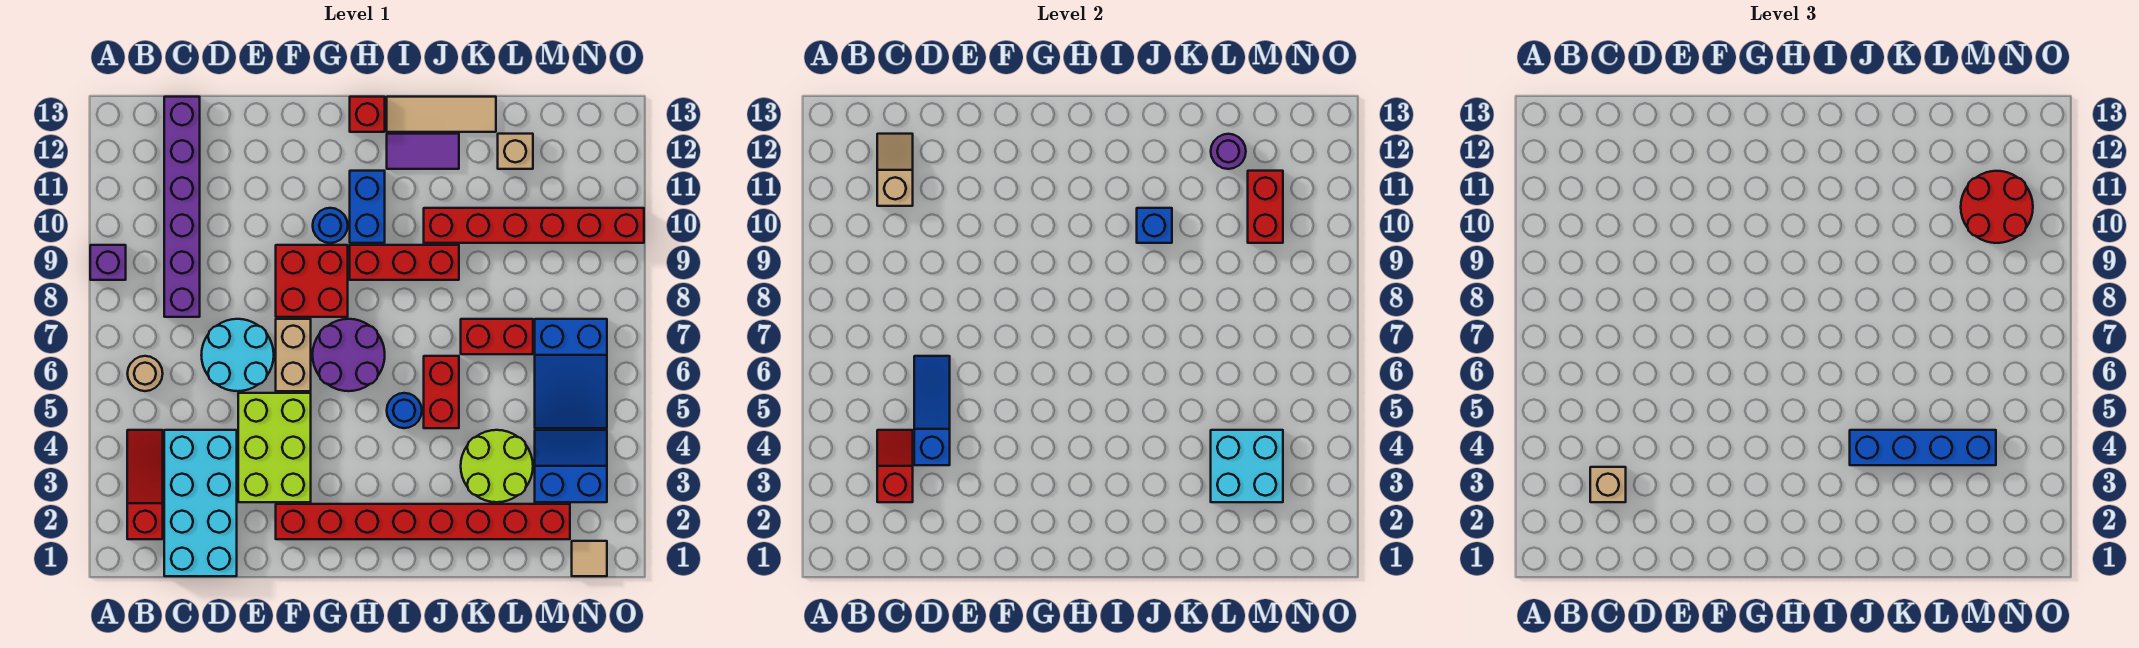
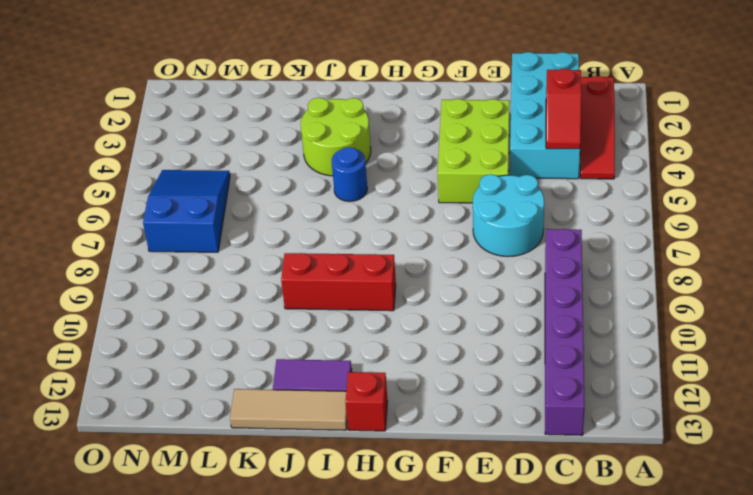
lime round brick I3:J4 level 1 -> lime round brick K3:L4 level 1
none -> purple brick A9 level 1
none -> tan round brick B6 level 1
none -> red brick F2:M2 level 1
none -> tan brick F6:F7 level 1

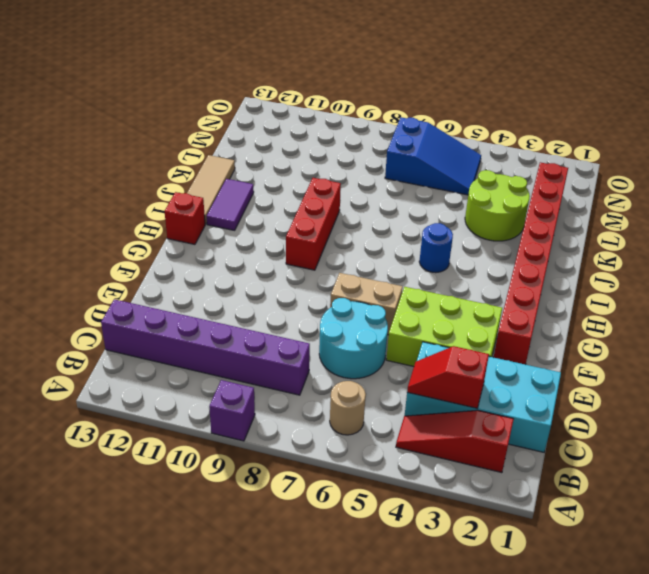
none -> red brick F8:G9 level 1
none -> purple round brick G6:H7 level 1
none -> blue round brick G10 level 1
none -> blue brick H10:H11 level 1

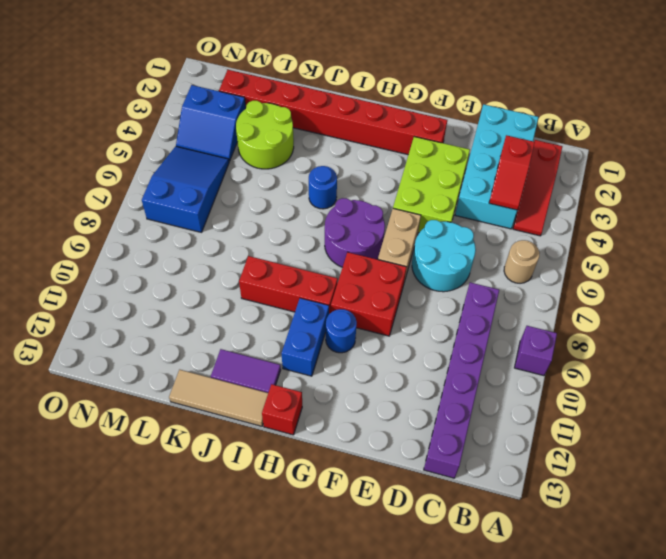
none -> red brick J5:J6 level 1
none -> red brick J10:O10 level 1
none -> red brick K7:L7 level 1
none -> tan brick L12 level 1

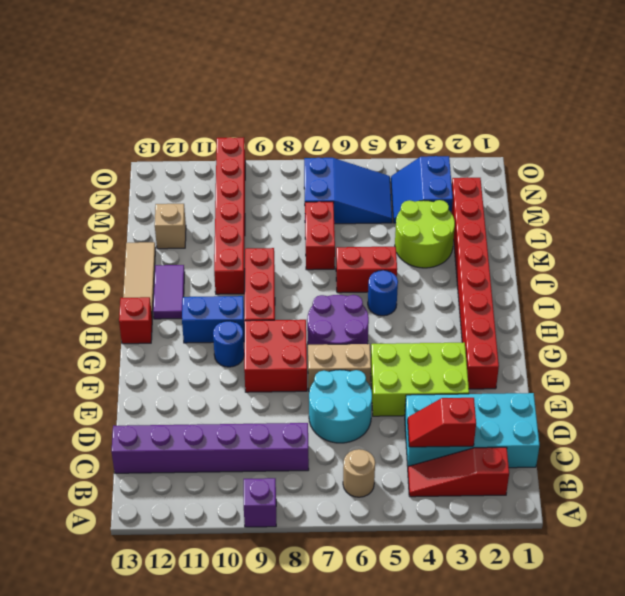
none -> tan tile N1 level 1
none -> tan slope C11:C12 level 2 top 11
none -> blue slope D4:D6 level 2 top 4
none -> blue brick J10 level 2

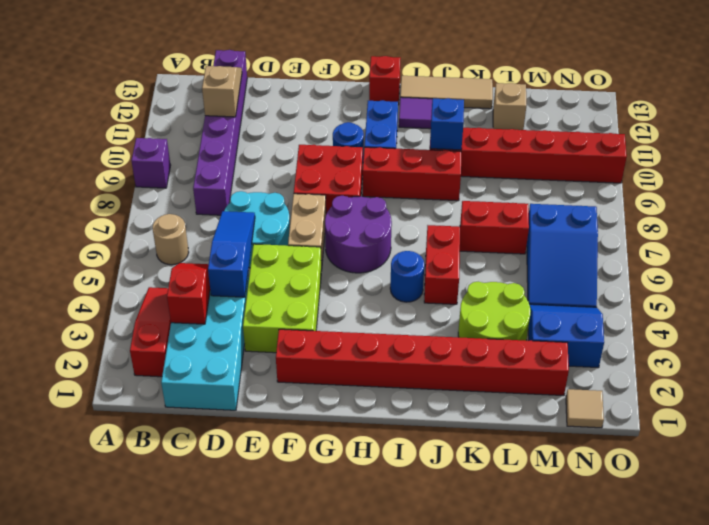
none -> cyan brick L3:M4 level 2
none -> purple round brick L12 level 2
none -> red brick M10:M11 level 2
none -> tan brick C3 level 3

